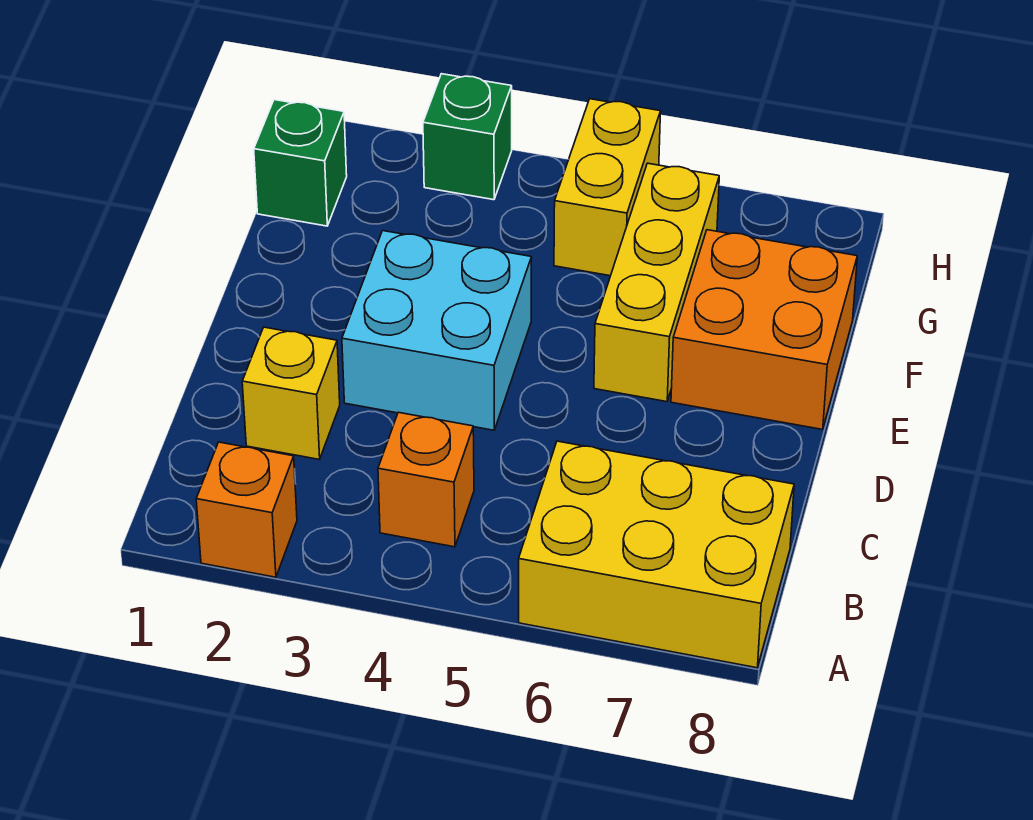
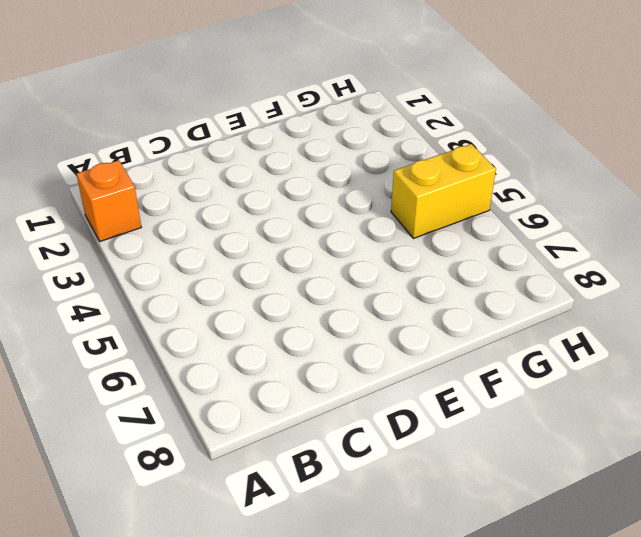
none -> yellow brick A6:B8 level 1
none -> orange brick B4 level 1

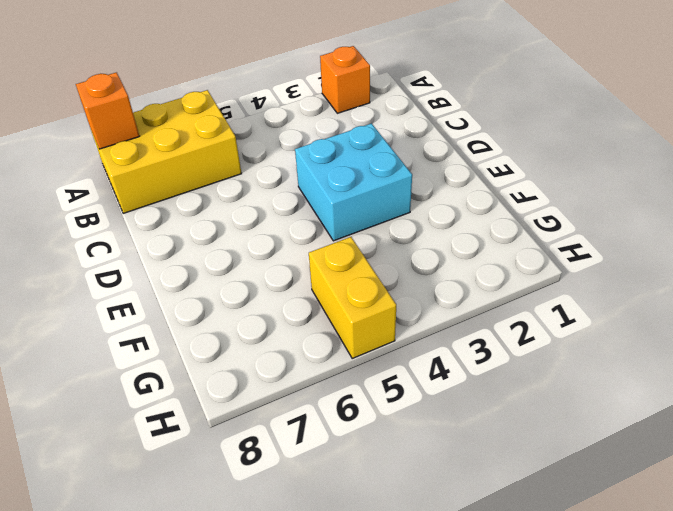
orange brick A8 level 2 -> orange brick B4 level 1
none -> yellow brick C2 level 1
none -> yellow brick E6:G6 level 1

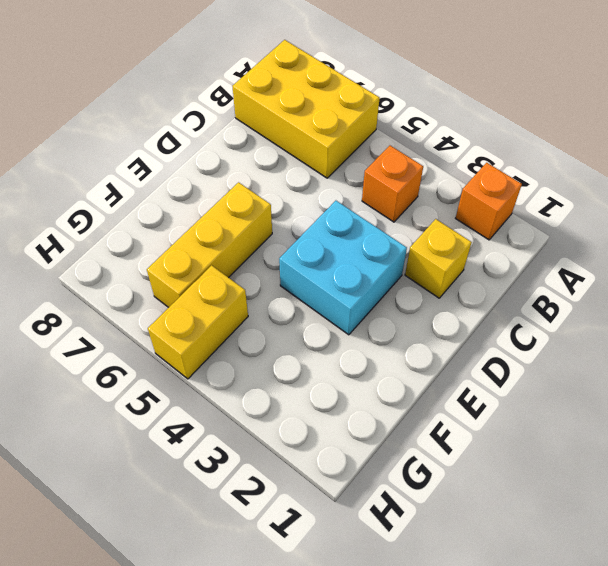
none -> orange brick E7:F8 level 1
none -> green brick G1 level 1

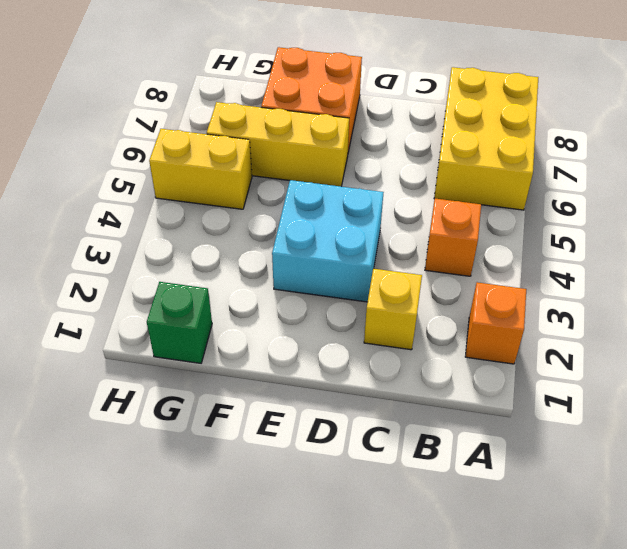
none -> green brick H3 level 1

